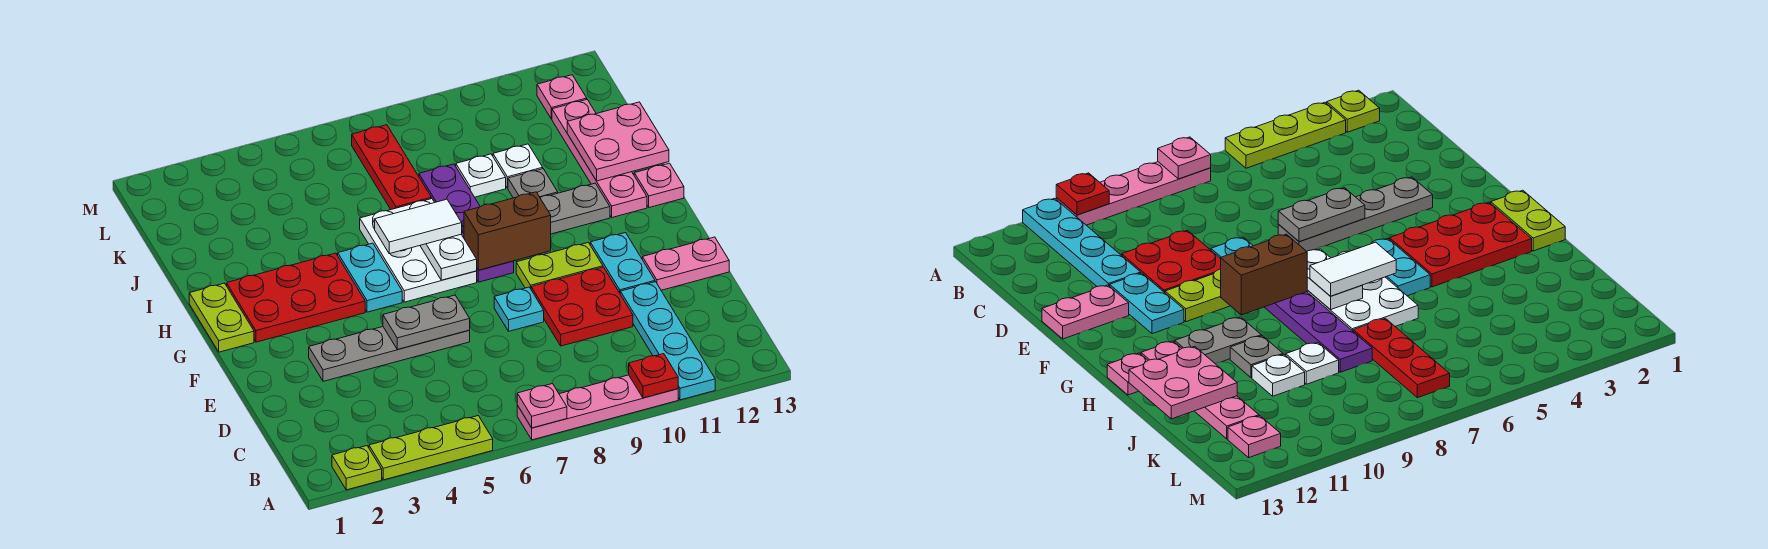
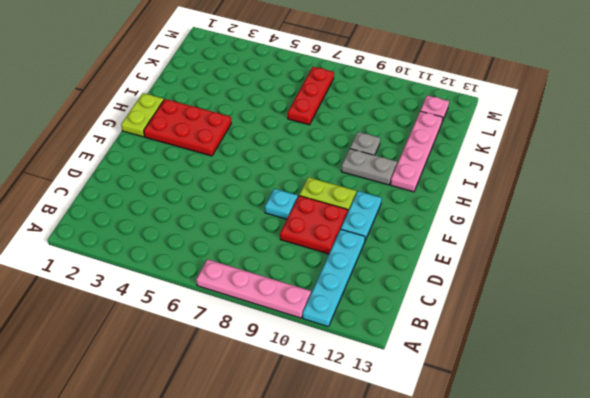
none -> lime plate A2 level 1
none -> lime plate A3:A5 level 1
none -> grey plate E3:E6 level 1
none -> pink plate E12:E13 level 1

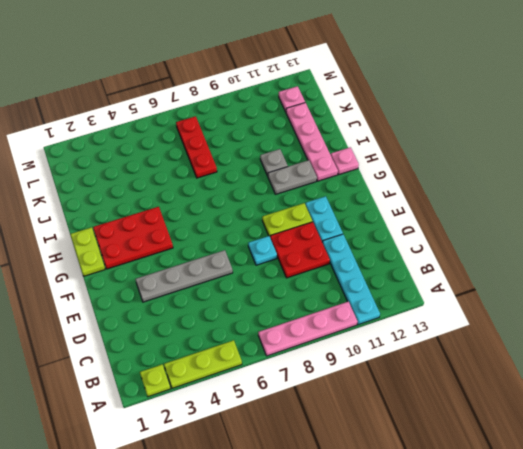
none -> pink plate E12:E13 level 1
none -> cyan plate G5:H5 level 1
none -> white plate G6:I7 level 1
none -> purple plate G8:J8 level 1

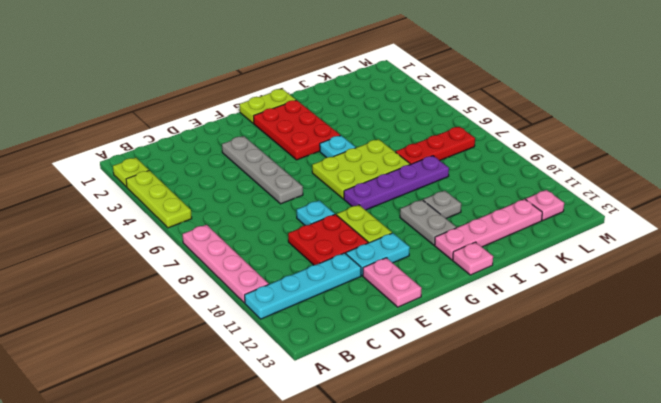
lime plate G6:I7 level 1 -> white plate G6:I7 level 1
cyan plate H5 level 1 -> cyan plate G5:H5 level 1
none -> white plate J9 level 1
none -> white plate J10 level 1
none -> pink plate A7 level 2
none -> red plate A10 level 2

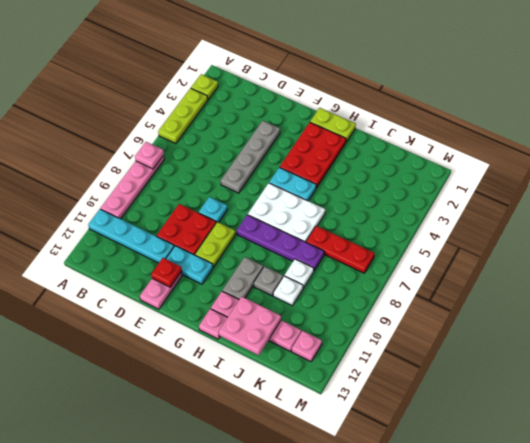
red plate E12 level 2 -> red plate A10 level 2
none -> grey plate E5:E6 level 2
none -> white plate G7:H7 level 2
none -> brown brick G8:G9 level 2
none -> white tile H6:H7 level 3

